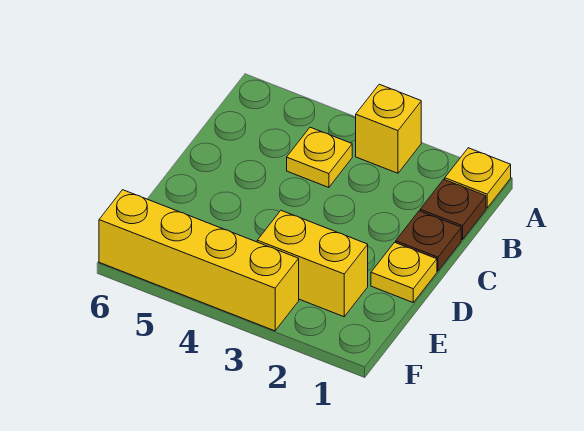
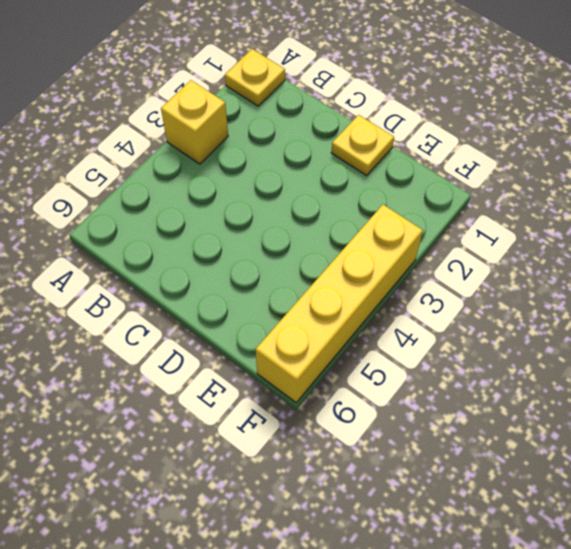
none -> brown plate B1 level 1
none -> yellow plate B4 level 1

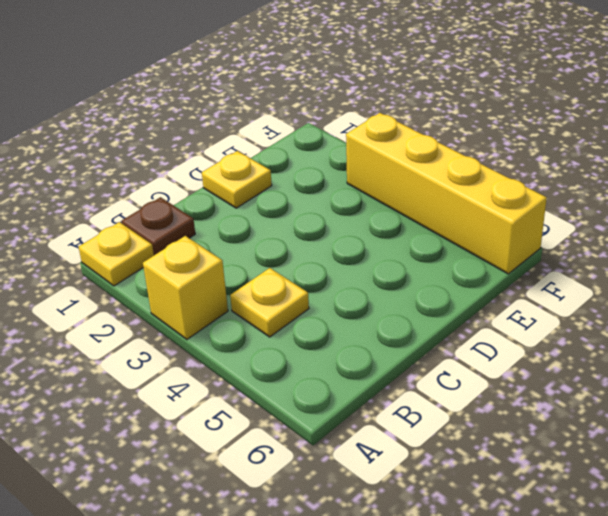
none -> brown plate C1 level 1
none -> yellow brick E2:E3 level 1

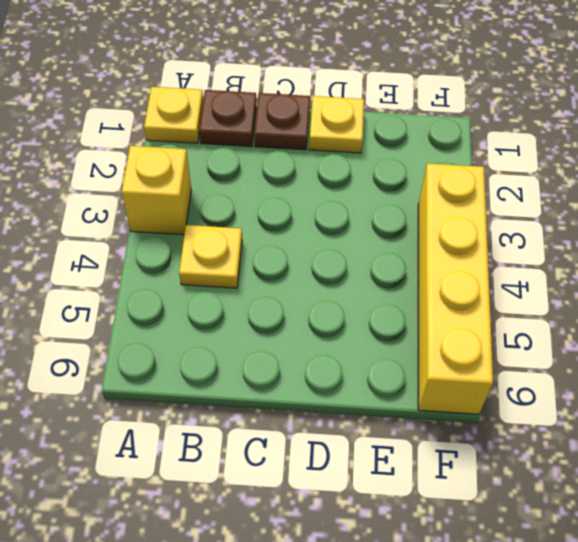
none -> yellow brick E2:E3 level 1

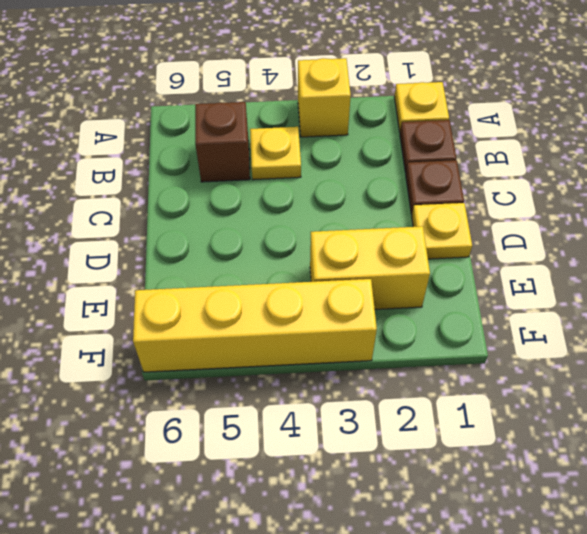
brown brick B5 level 1 -> none

